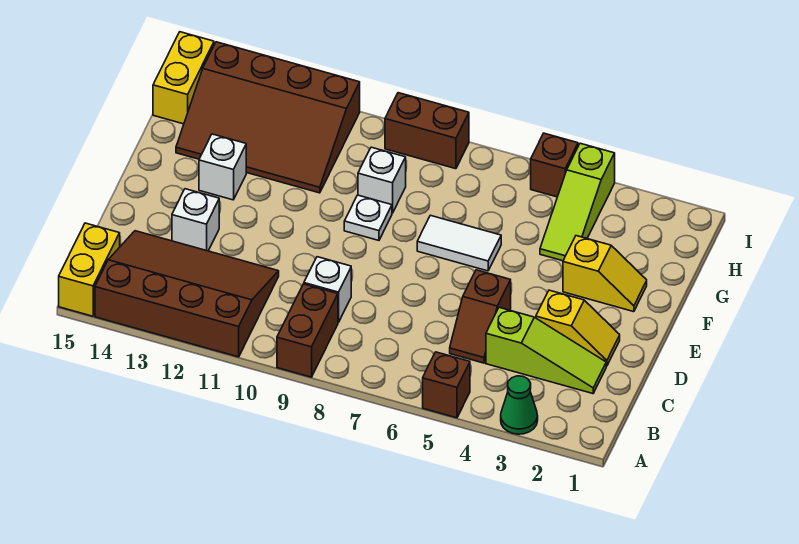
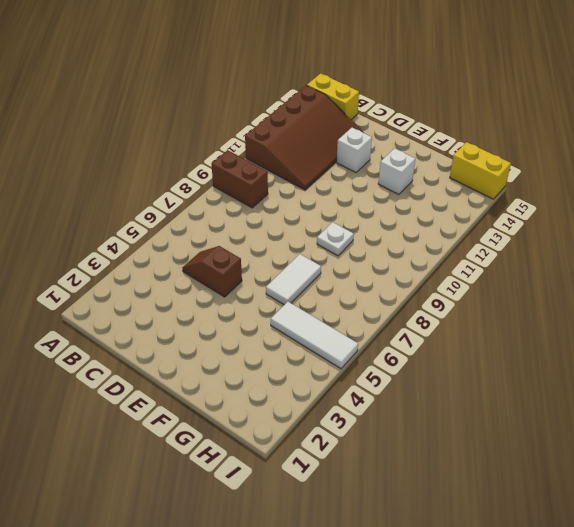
white tile G5:I5 level 1 -> brown brick I5 level 1
none -> green cone A3 level 1
none -> brown brick A5 level 1
none -> lime slope C2:C4 level 1 top 4

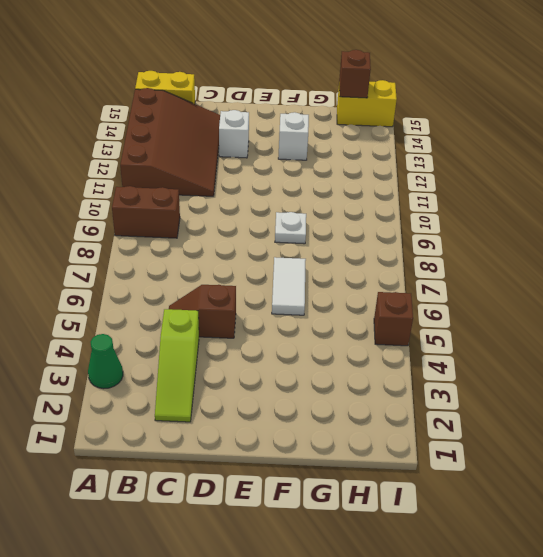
brown brick H15 level 2 -> brown brick A5 level 1
none -> white brick C9 level 1
none -> yellow slope D2:D3 level 1 top 3
none -> yellow slope F2:F3 level 1 top 3

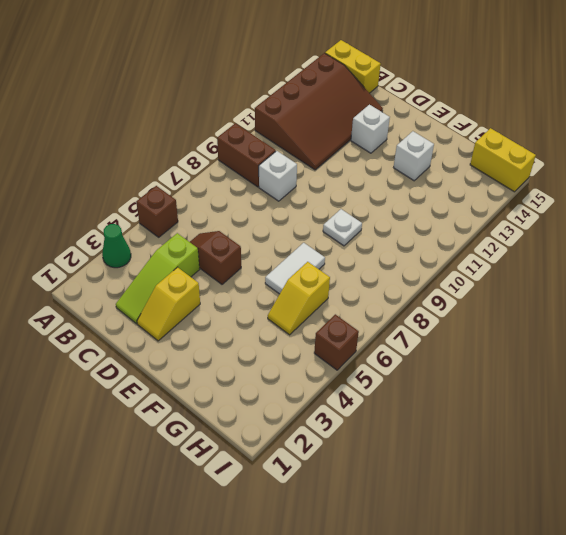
yellow slope G5:G6 level 1 top 6 -> yellow slope F2:F3 level 1 top 3
none -> lime slope G4:I4 level 1 top I
none -> white brick G9 level 1
none -> brown slope G11:I14 level 1 top I

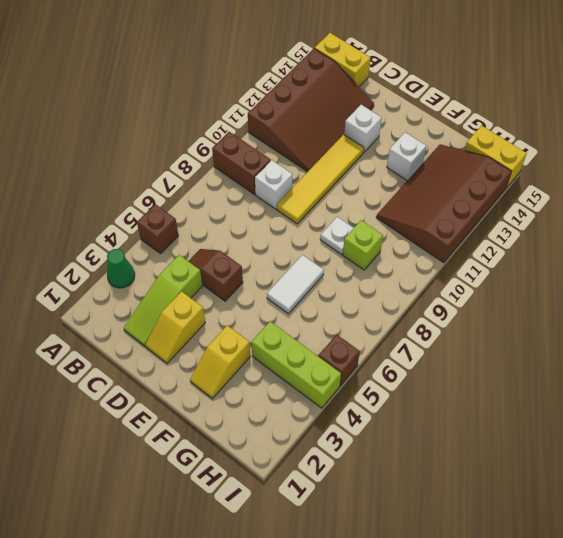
yellow tile D9:D12 level 1 -> none
lime brick G4:I4 level 1 -> lime slope G4:I4 level 1 top I
lime brick G9 level 1 -> white brick G9 level 1
none -> brown brick I8:I9 level 1

